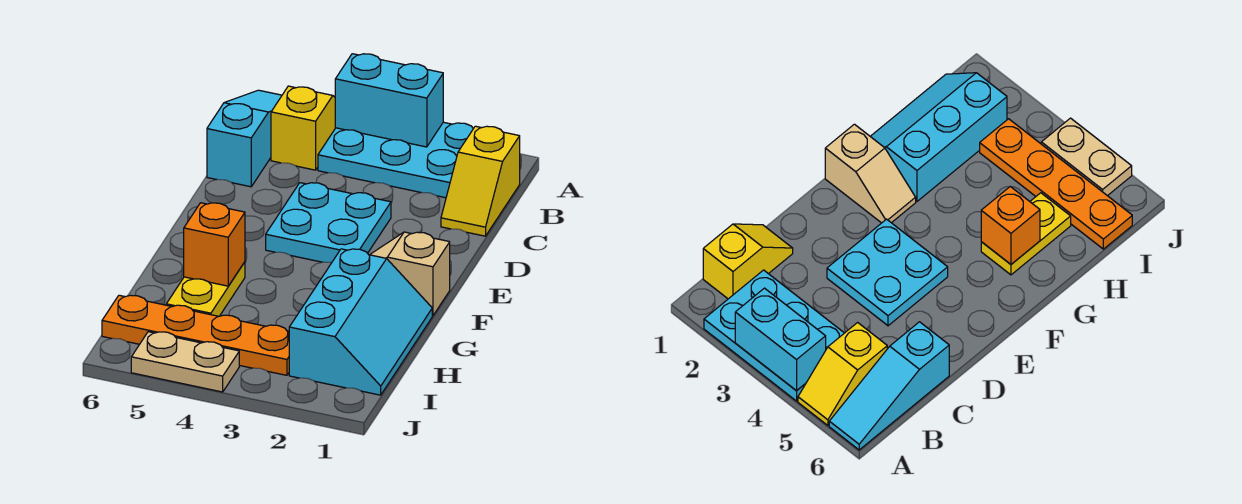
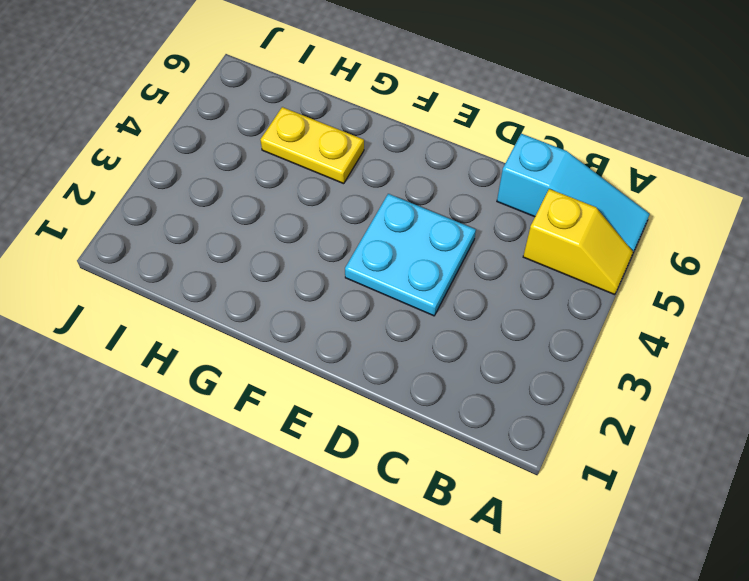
none -> cyan plate A2:B4 level 1
none -> yellow slope B1:C1 level 1 top B
none -> tan slope F1:F2 level 1 top 1

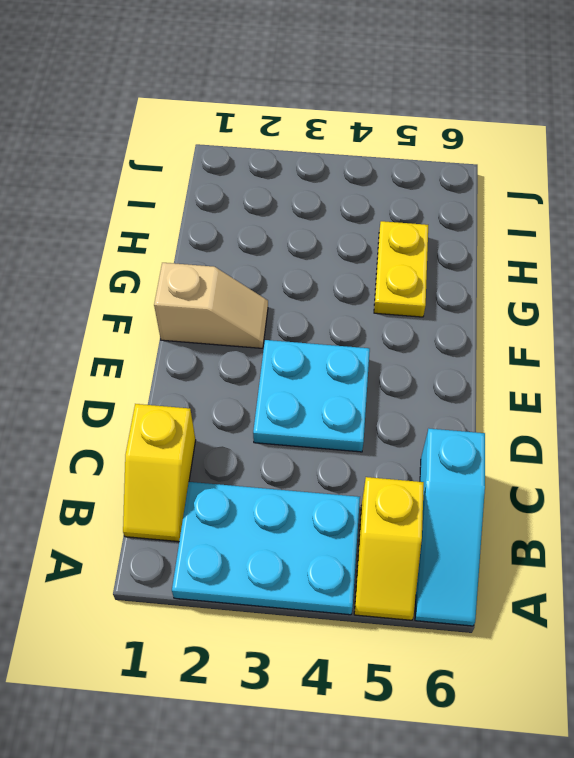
yellow slope B1:C1 level 1 top C -> yellow slope B1:C1 level 1 top B
none -> cyan slope G1:I2 level 1 top 2
none -> orange plate I3:I6 level 1
none -> tan plate J4:J5 level 1

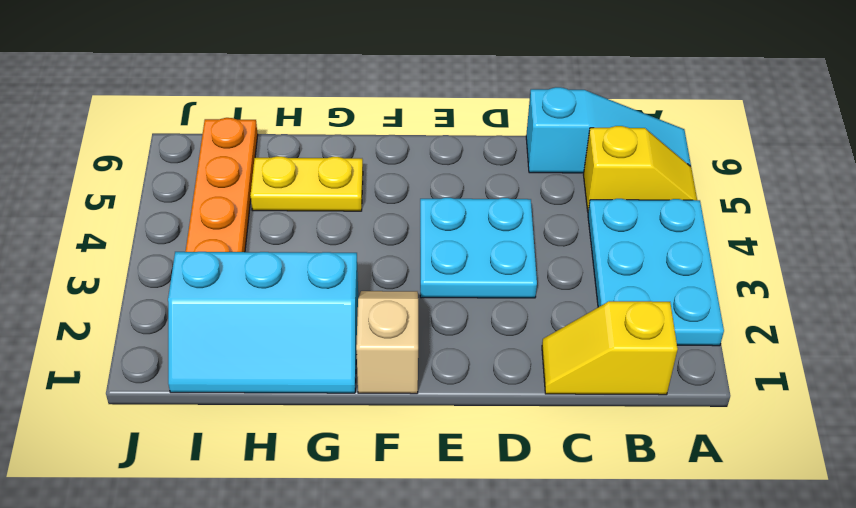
none -> tan plate J4:J5 level 1
none -> cyan brick A3:A4 level 2
none -> orange brick G5 level 2

